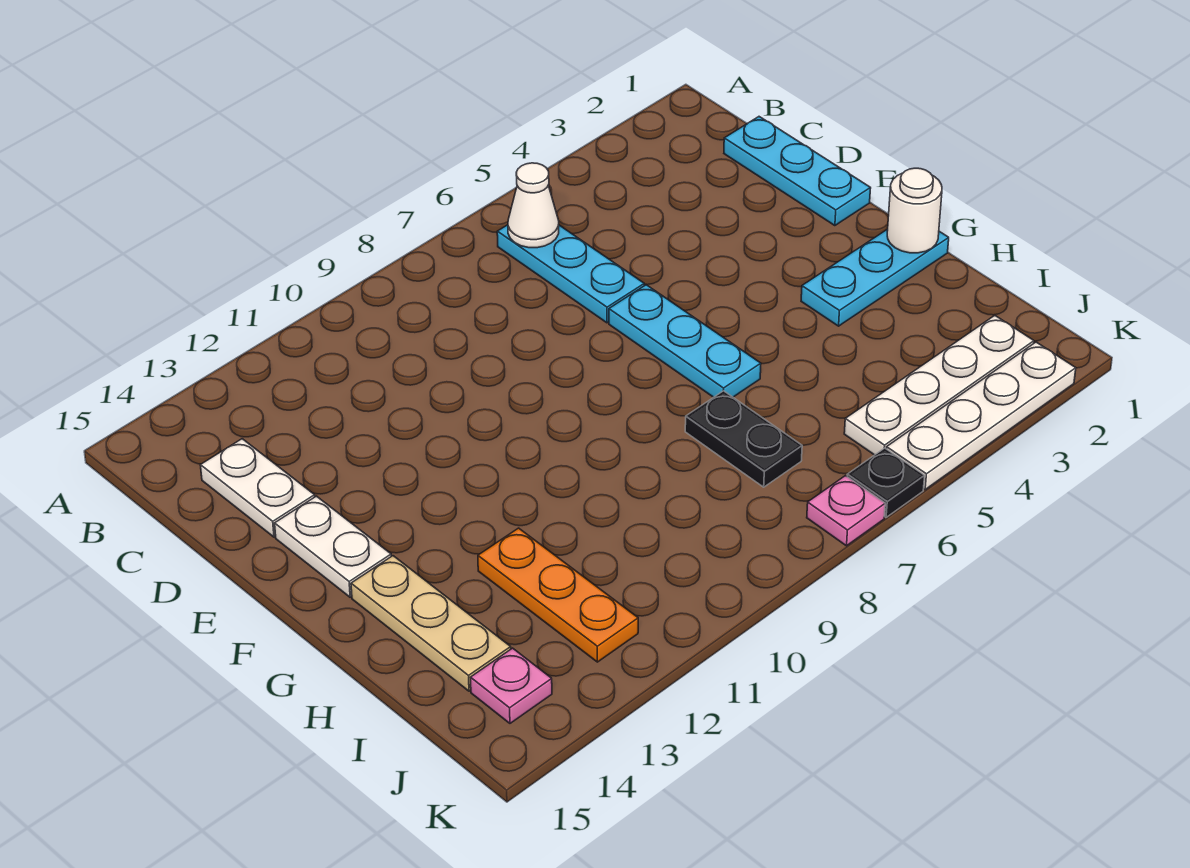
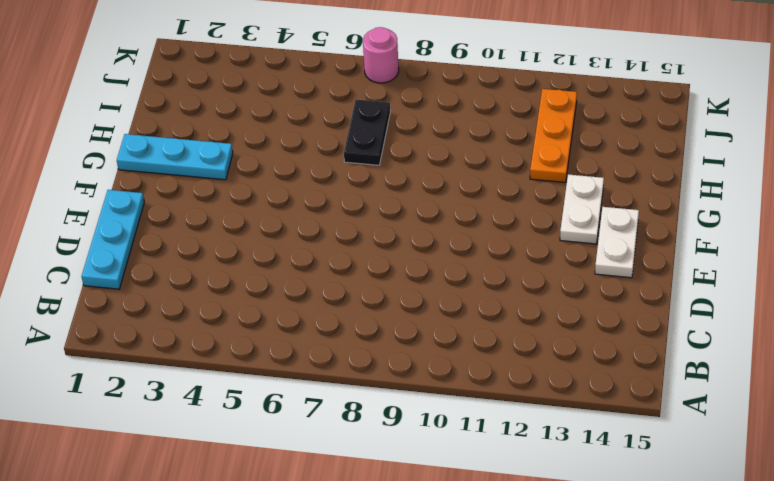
white plate F13:G13 level 1 -> white plate C14:D14 level 1
pink round brick K7 level 1 -> pink plate K7 level 1
none -> cyan plate B6:D6 level 1
none -> cyan plate E6:G6 level 1
none -> tan plate G14:I14 level 1

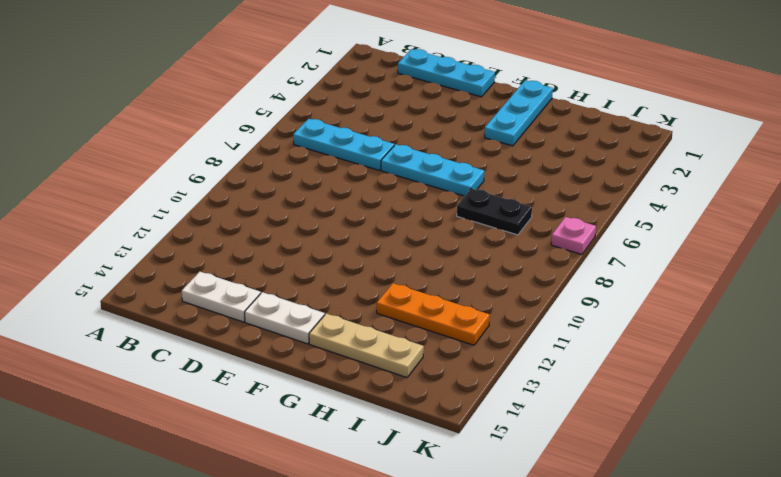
none -> white plate J2:J5 level 1
none -> pink plate J14 level 1
none -> white plate K2:K5 level 1

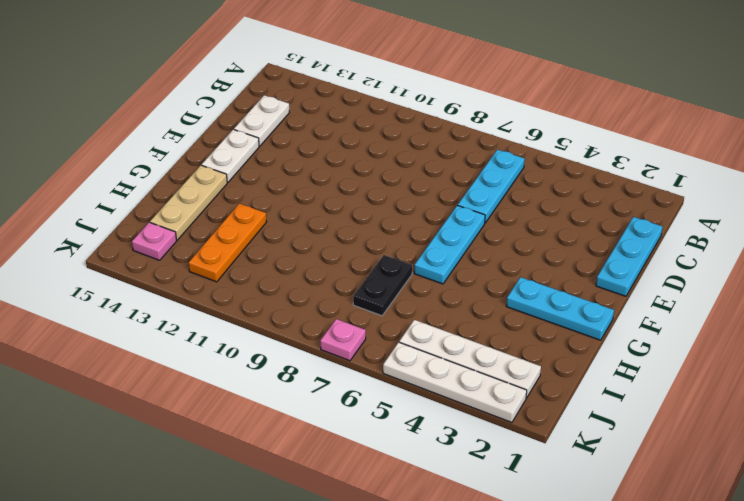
none -> black plate K6 level 1
none -> white cone B6 level 2
none -> white round brick G1 level 2

